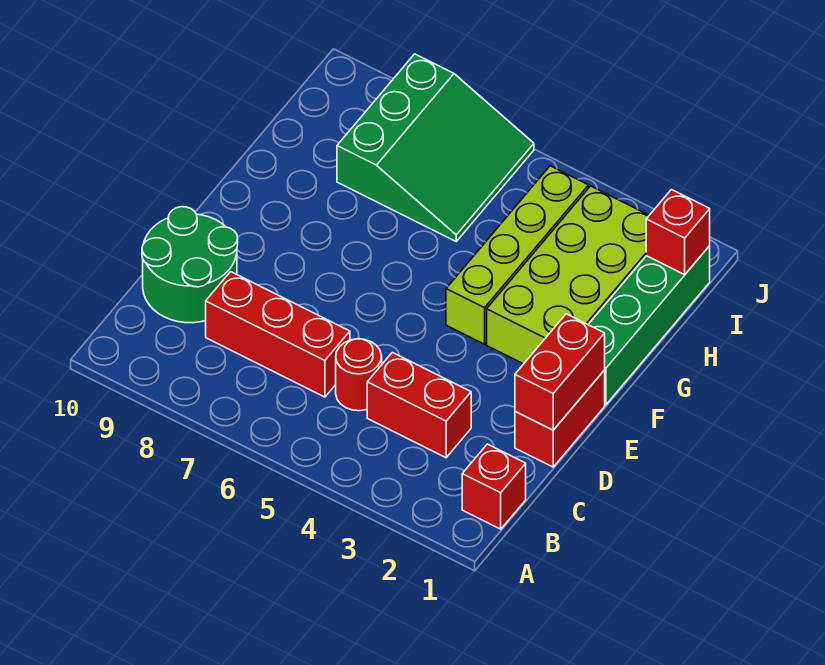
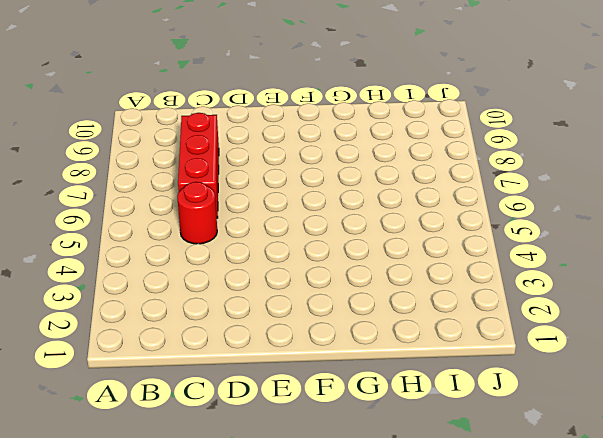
none -> red brick B1 level 1
none -> red brick C3:C4 level 1
none -> green round brick C9:D10 level 1

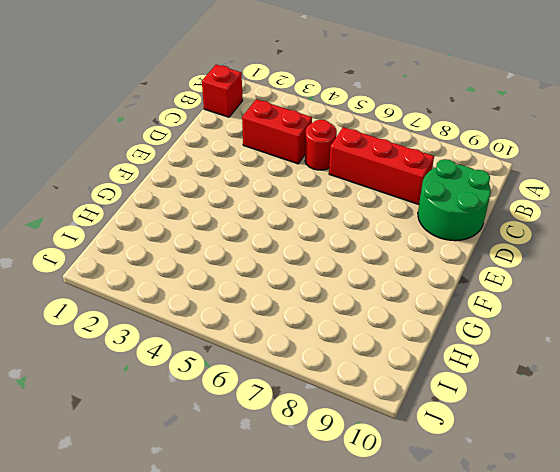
none -> red brick D1:E1 level 1
none -> green brick F1:I1 level 1
none -> lime brick F2:I3 level 1

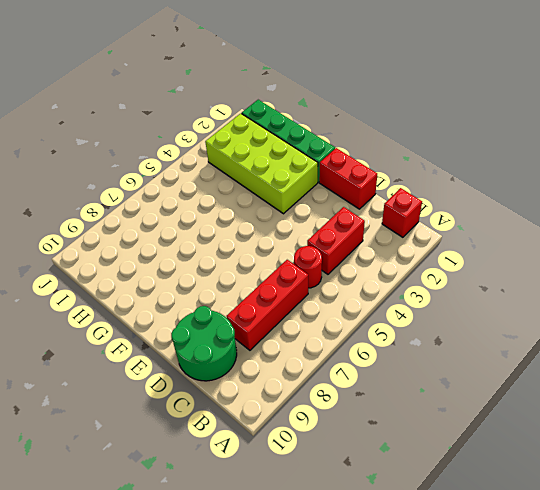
none -> lime brick F4:I4 level 1
none -> green slope H6:J8 level 1 top 8
none -> red brick D1:E1 level 2

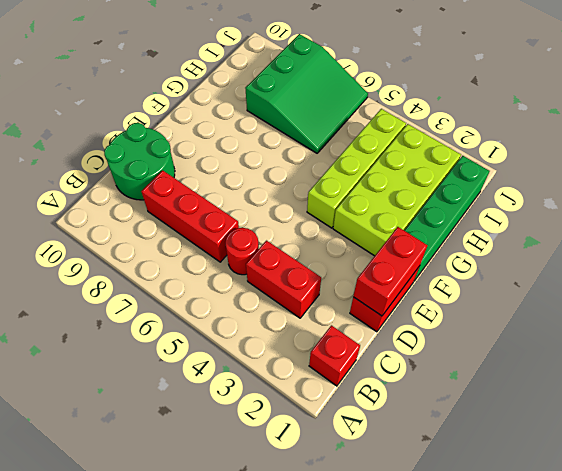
none -> red brick I1 level 2

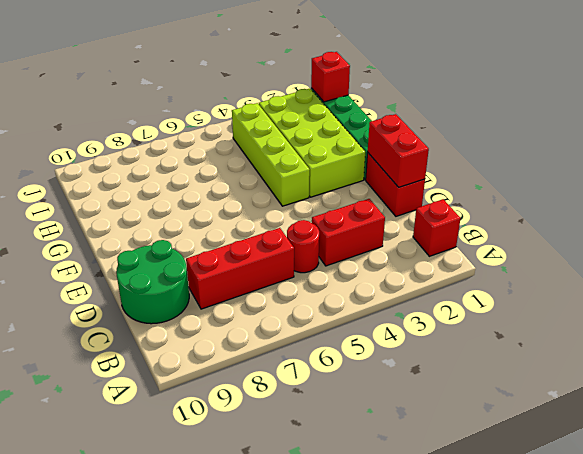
none -> green slope H6:J8 level 1 top 8

